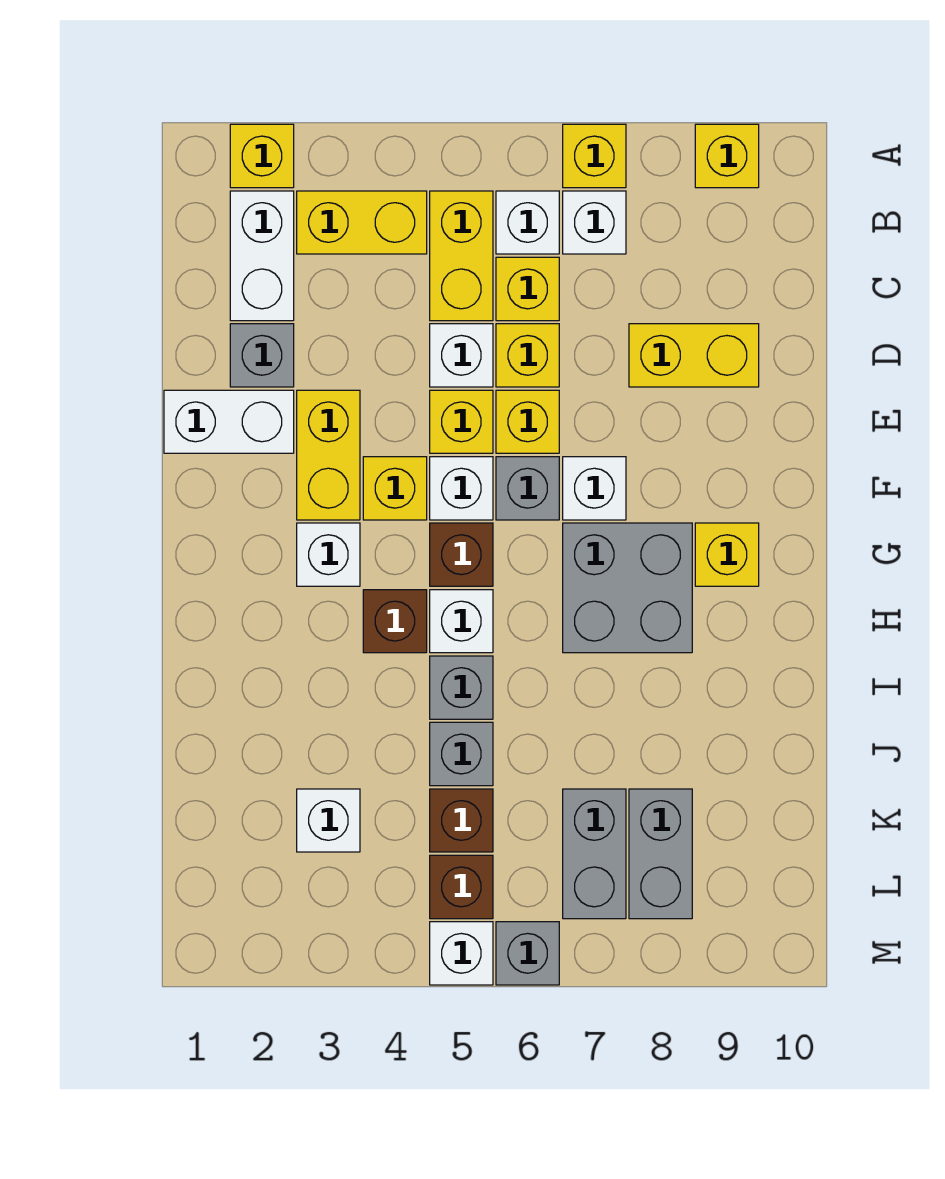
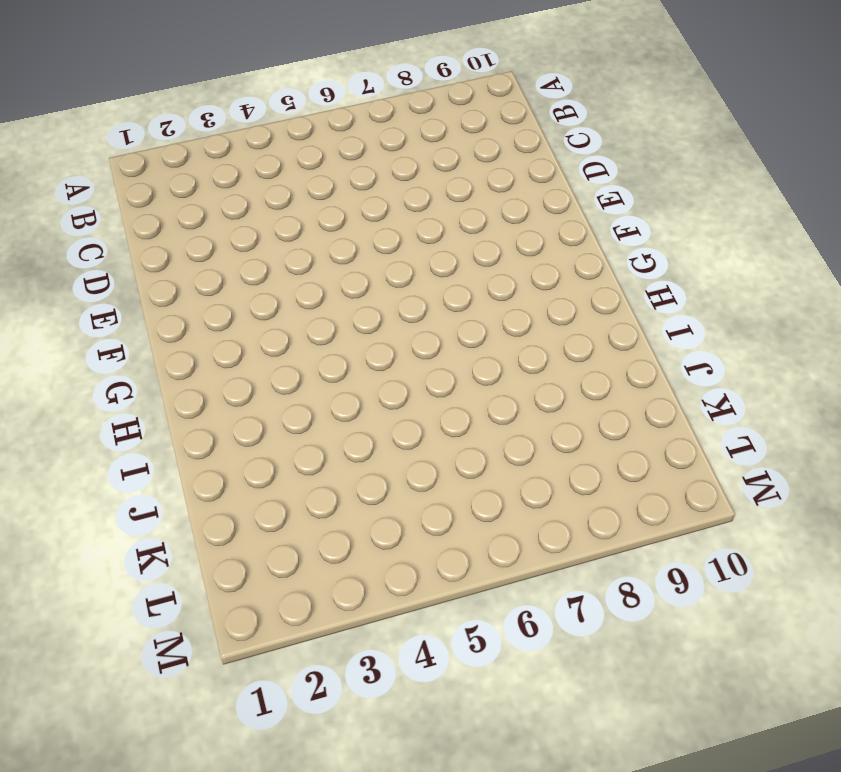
none -> yellow brick A2 level 1
none -> yellow brick A7 level 1
none -> yellow brick A9 level 1
none -> white brick B2:C2 level 1

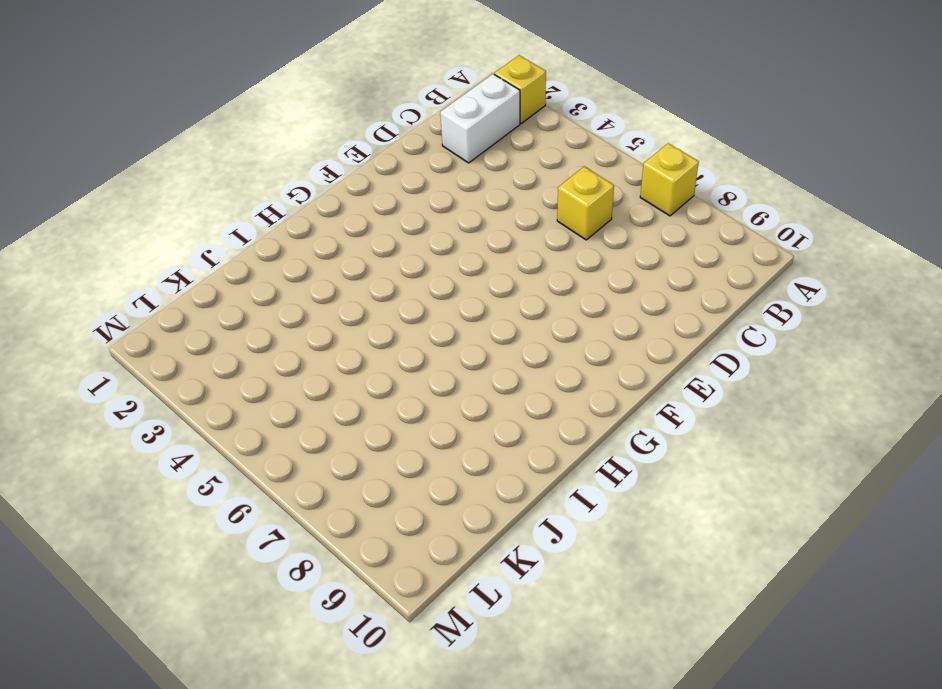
none -> yellow brick A9 level 1
none -> yellow brick B3:B4 level 1
none -> yellow brick B5:C5 level 1
none -> white brick B6 level 1

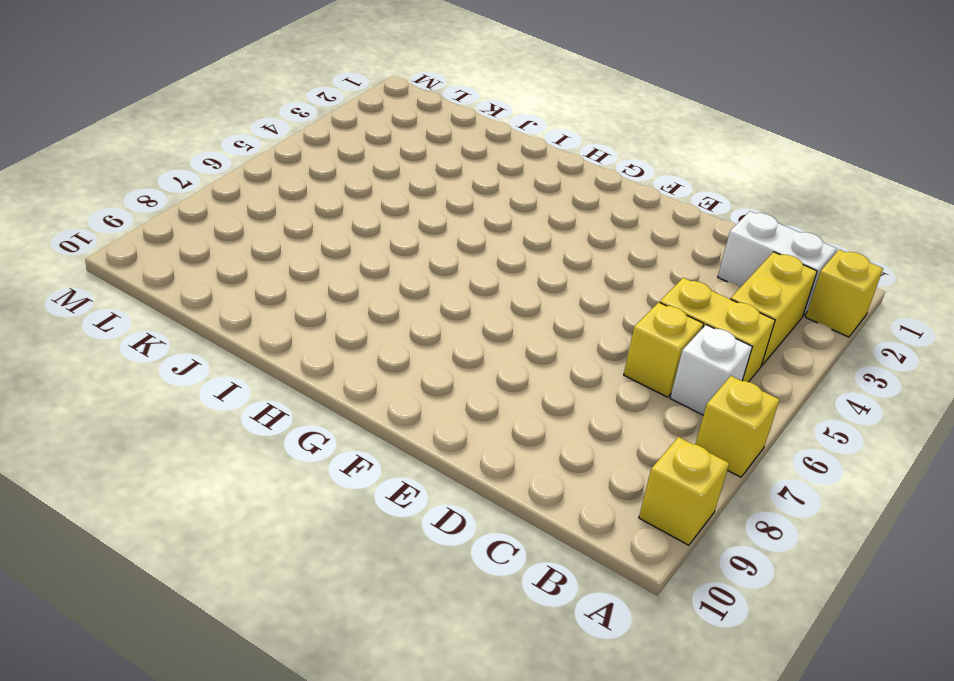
none -> white brick B7 level 1
none -> grey brick D2 level 1
none -> white brick D5 level 1
none -> yellow brick D6 level 1

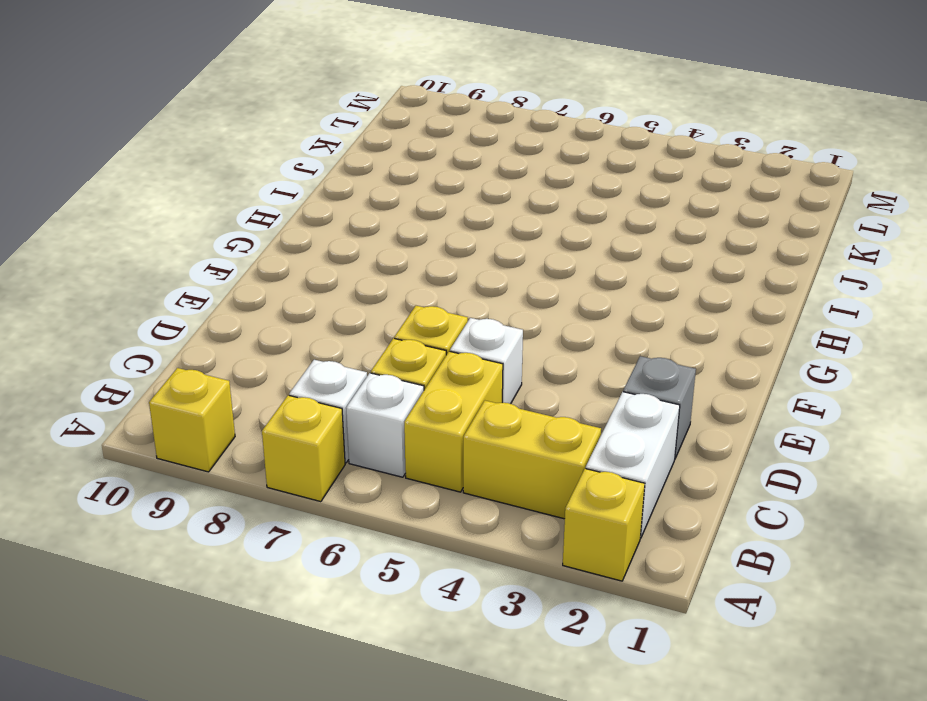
none -> yellow brick D8:D9 level 1
none -> white brick E1:E2 level 1
none -> yellow brick E3:F3 level 1
none -> yellow brick E5 level 1

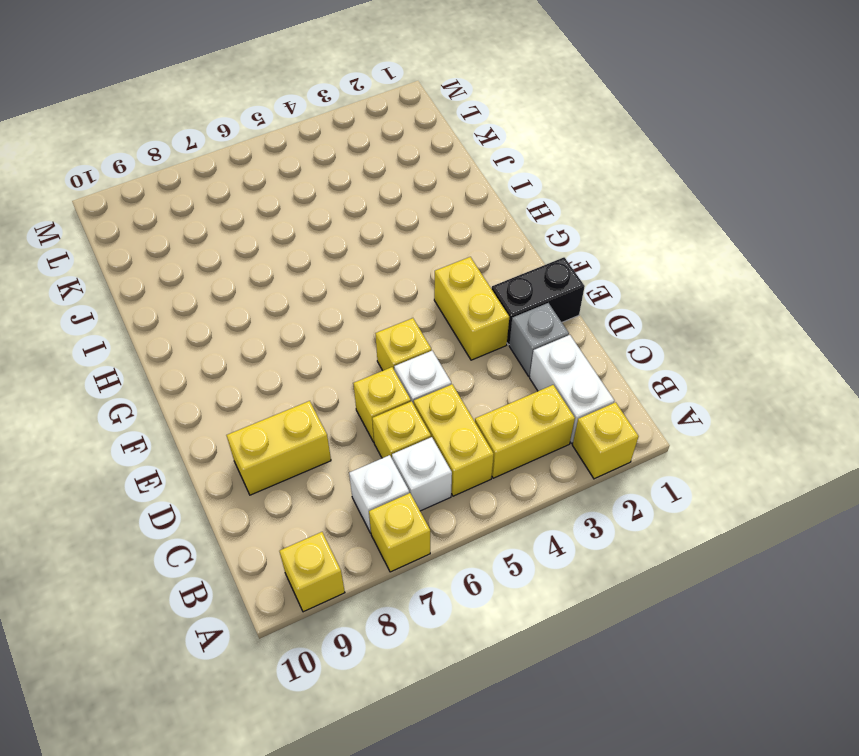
black brick E1:E2 level 1 -> white brick E1:E2 level 1
none -> yellow brick E6 level 1
none -> yellow brick F4 level 1
none -> white brick F5 level 1
none -> grey brick F6 level 1

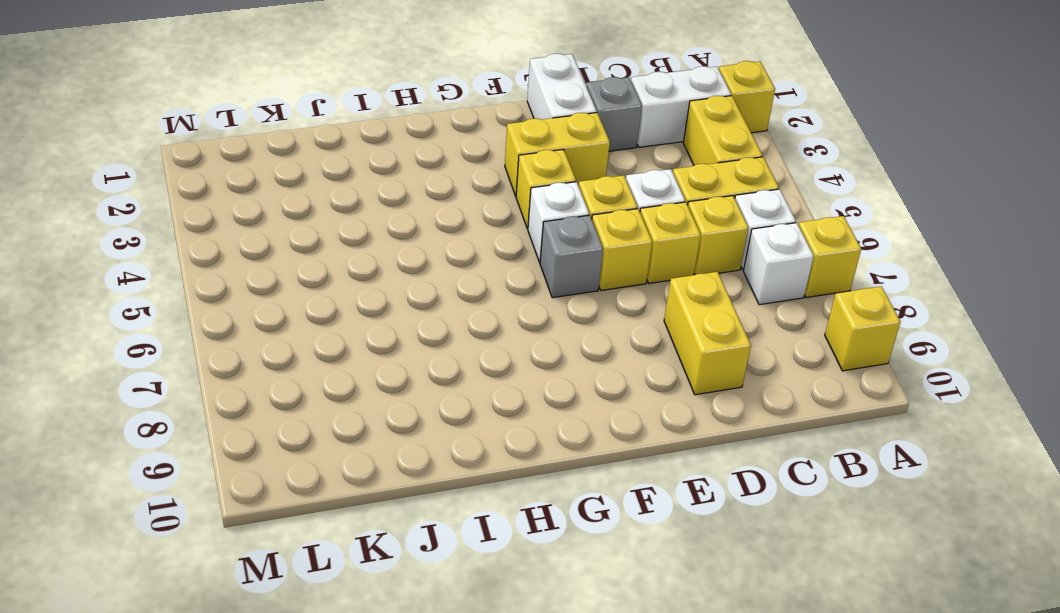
none -> white brick F7 level 1
none -> white brick G3 level 1
none -> brown brick G5 level 1
none -> grey brick G7:H8 level 1

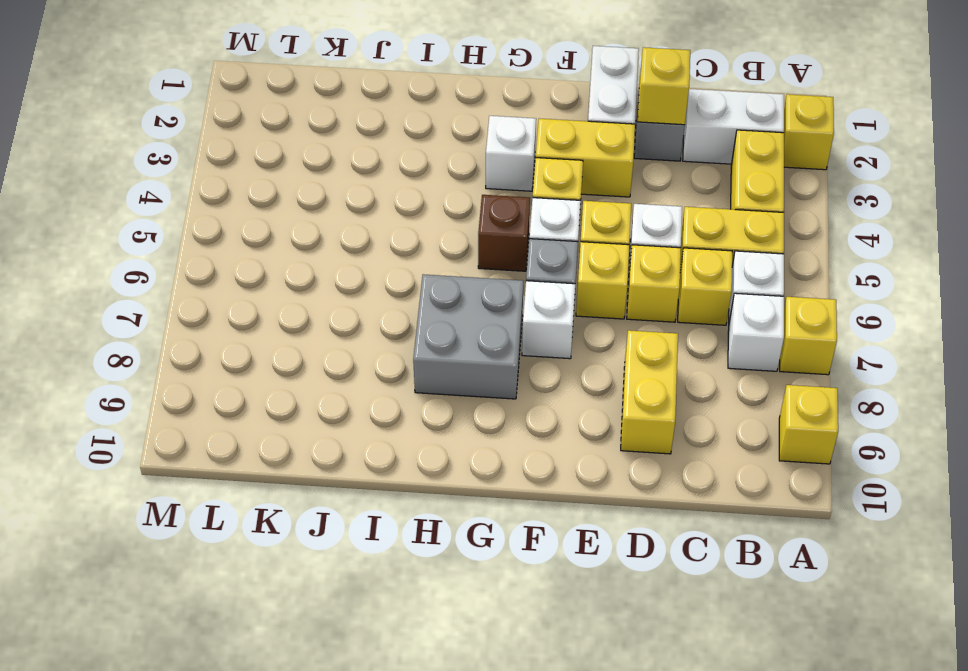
yellow brick D2 level 2 -> yellow brick G9 level 1
none -> brown brick H4 level 1
none -> white brick H5 level 1
none -> grey brick I5 level 1
none -> grey brick J5 level 1

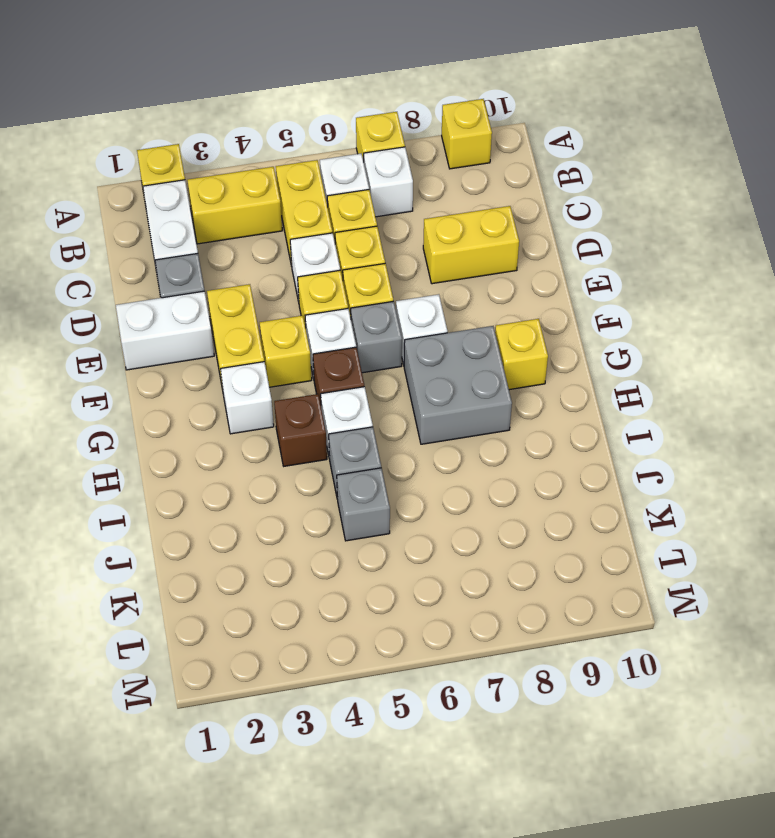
none -> white brick K3 level 1
none -> brown brick K5 level 1
none -> grey brick K7:L7 level 1
none -> grey brick K8:L8 level 1

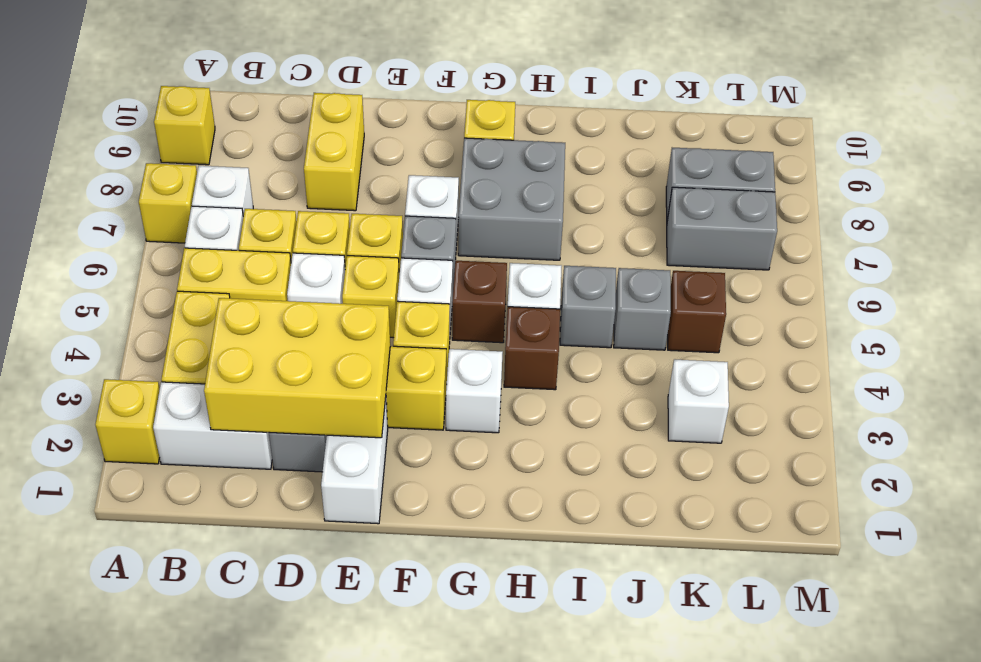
yellow brick C2:E3 level 2 -> none
none -> brown brick L5 level 1
none -> white brick M5 level 1
none -> grey brick M6 level 1

